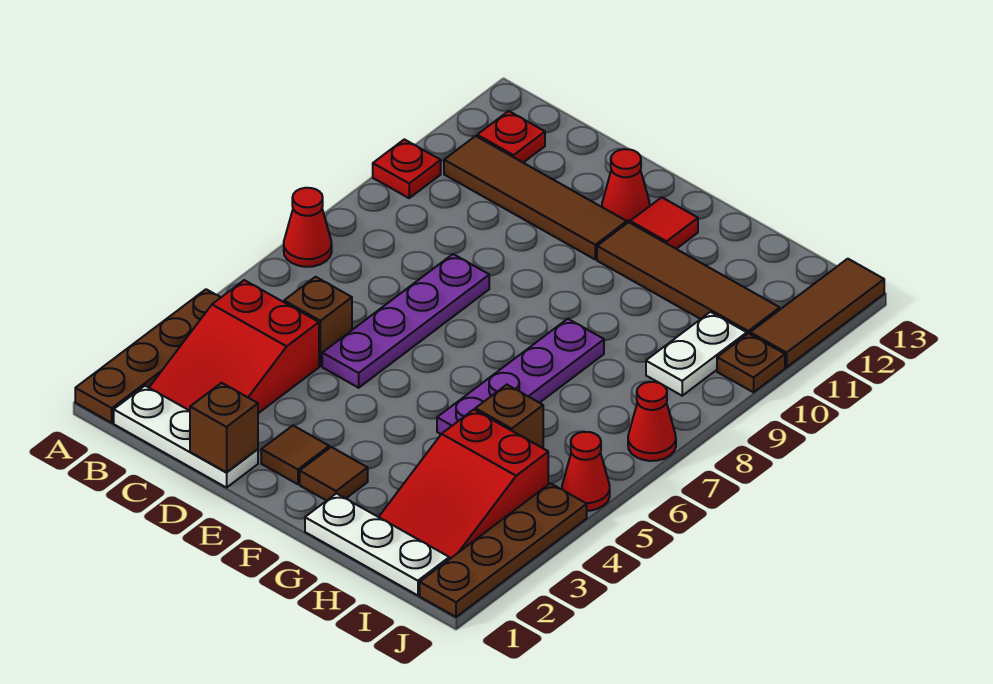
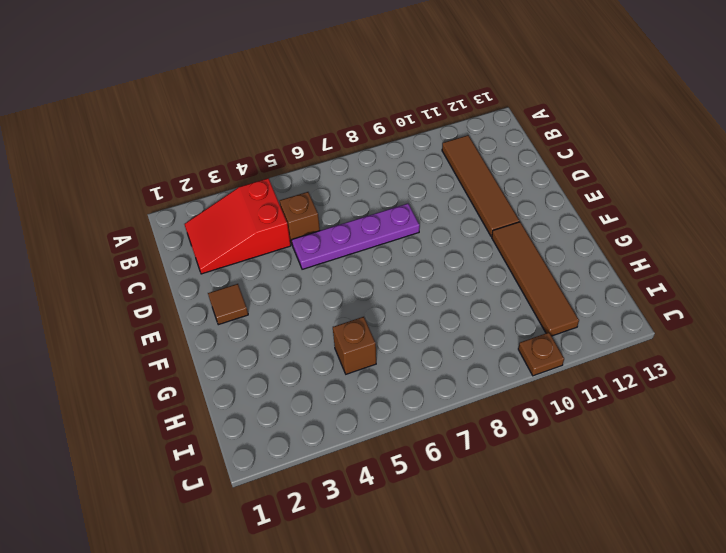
none -> brown plate A1:A4 level 1
none -> red cone A7 level 1
none -> red plate A10 level 1

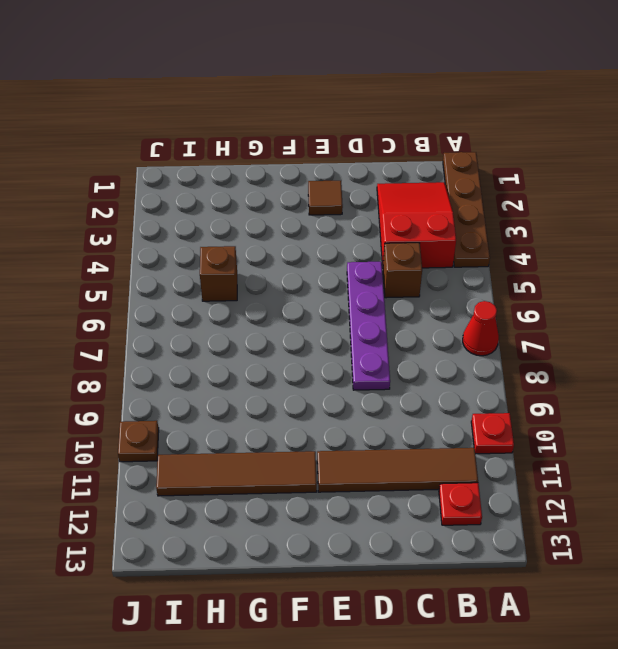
none -> white plate B1:D1 level 1
none -> red cone E12 level 1
none -> brown tile F2 level 1

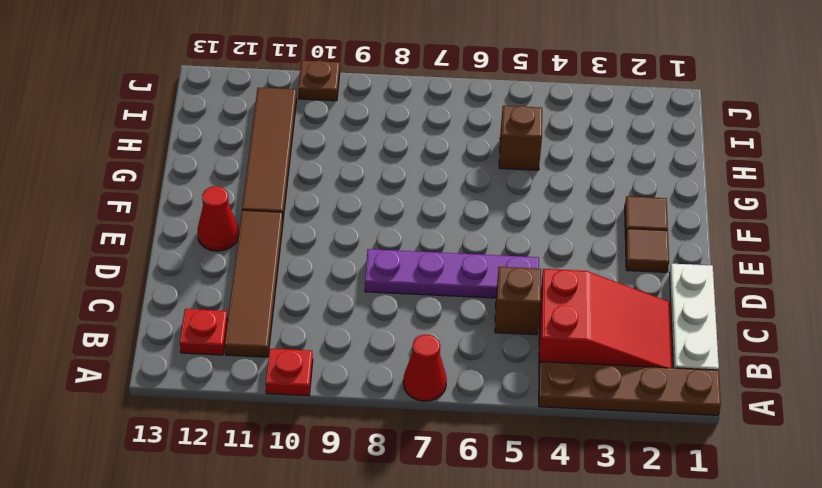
none -> red tile F12 level 1
none -> white plate G1:I1 level 1
none -> purple plate G5:G8 level 1

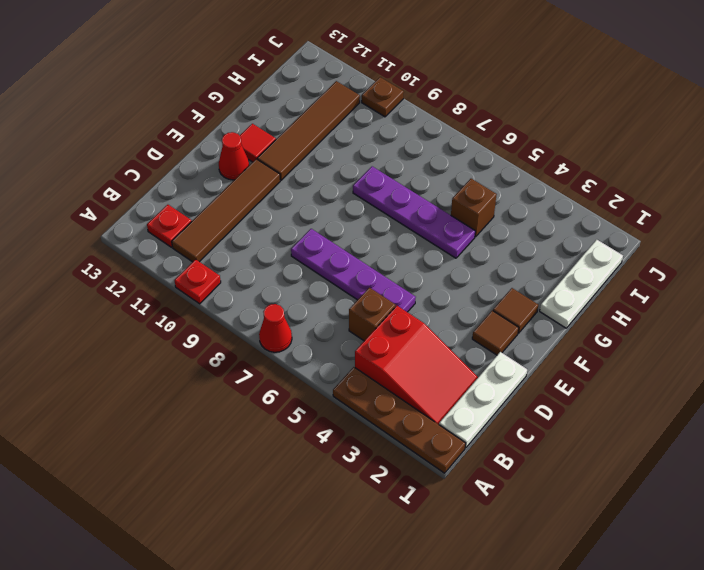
none -> red slope H2:I4 level 1 top 4
none -> white plate I9:I10 level 1
none -> brown plate J1:J4 level 1

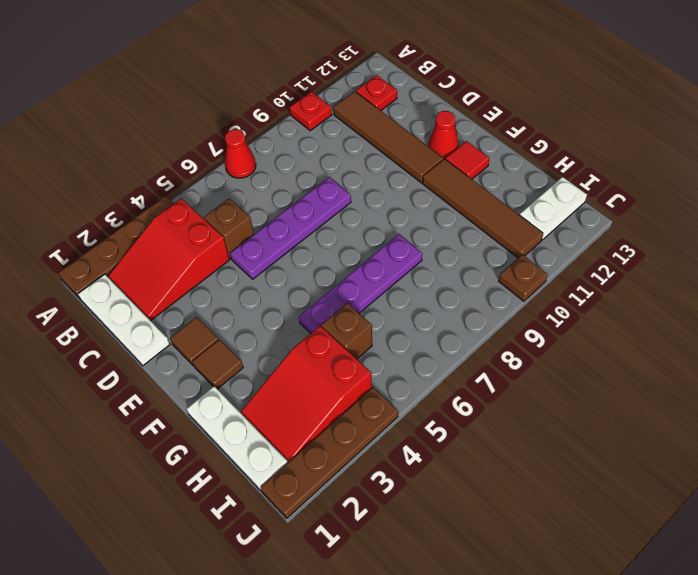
white plate I12:I13 level 1 -> white plate I9:I10 level 1
none -> red cone J5 level 1
none -> red cone J7 level 1
none -> brown tile J11:J13 level 1

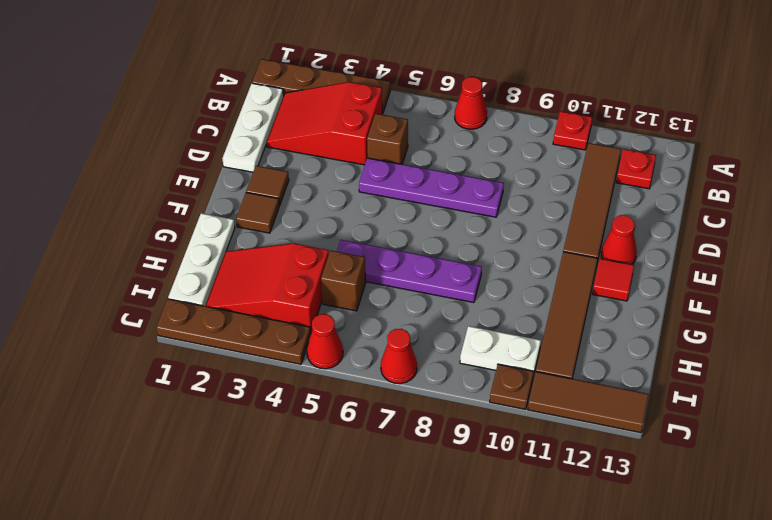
none -> brown brick D1 level 2

